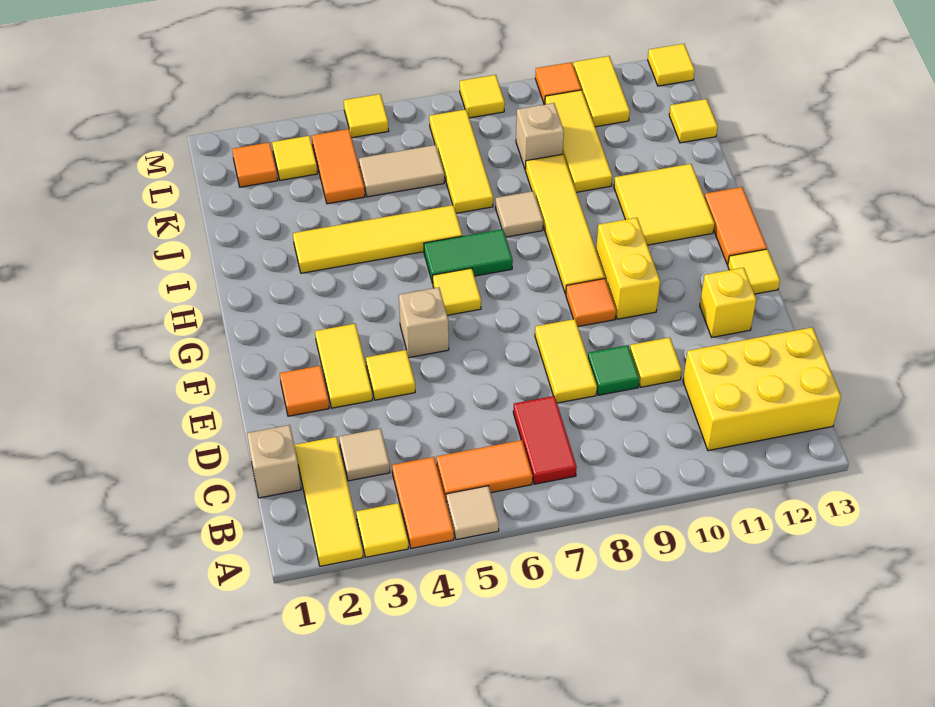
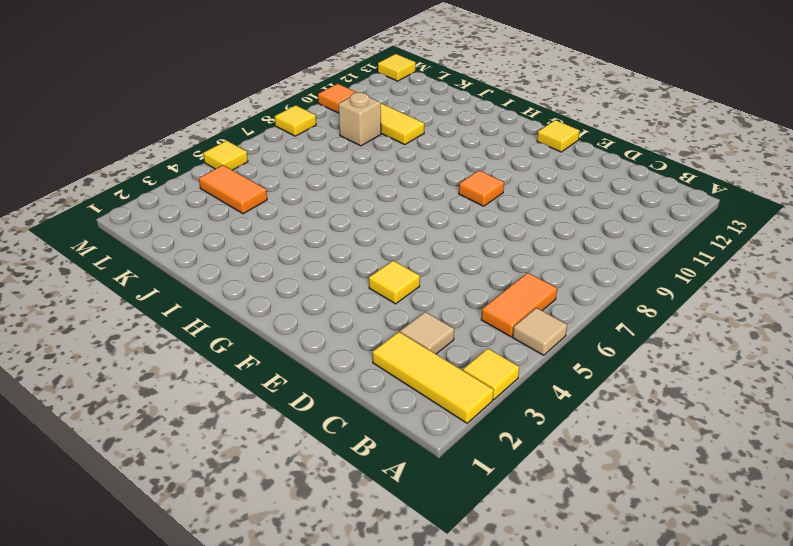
none -> orange tile A4:B4 level 1
none -> red tile B7:C7 level 1
none -> yellow brick B11:C13 level 1
none -> tan brick C1 level 1

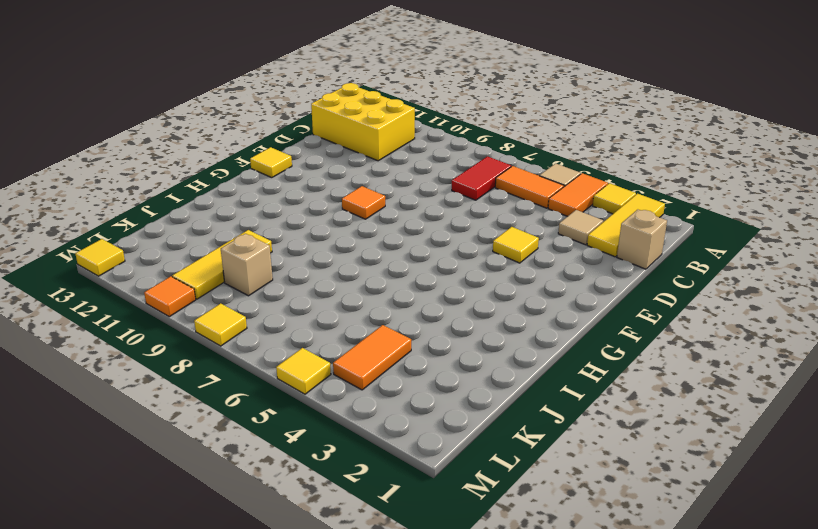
none -> yellow tile D8:E8 level 1
none -> green tile D9 level 1
none -> yellow tile D10 level 1
none -> orange tile E2 level 1

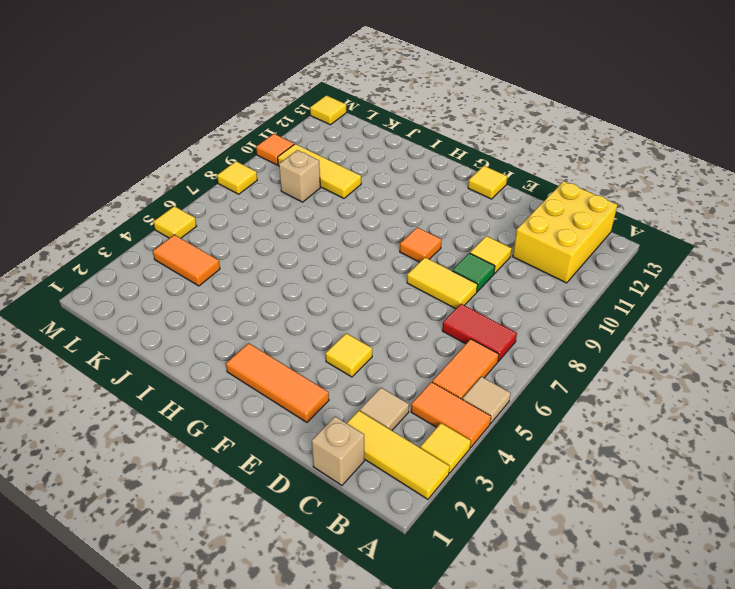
orange tile E2:G2 level 1 -> orange tile E2 level 1
none -> yellow tile E3:F3 level 1
none -> yellow brick E12 level 1
none -> tan brick F5 level 1
none -> yellow brick F10:G10 level 1

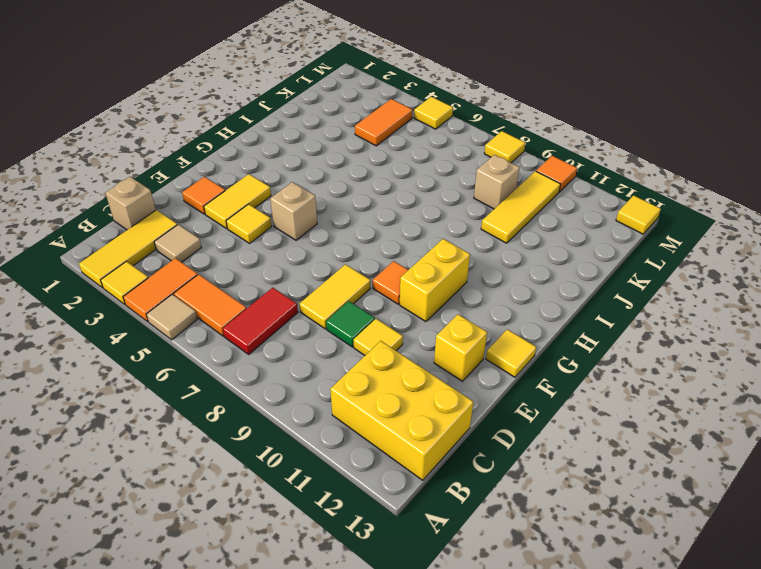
none -> yellow tile G6 level 1
none -> yellow tile G9:J9 level 1
none -> orange tile G13:H13 level 1
none -> green tile H6:H7 level 1

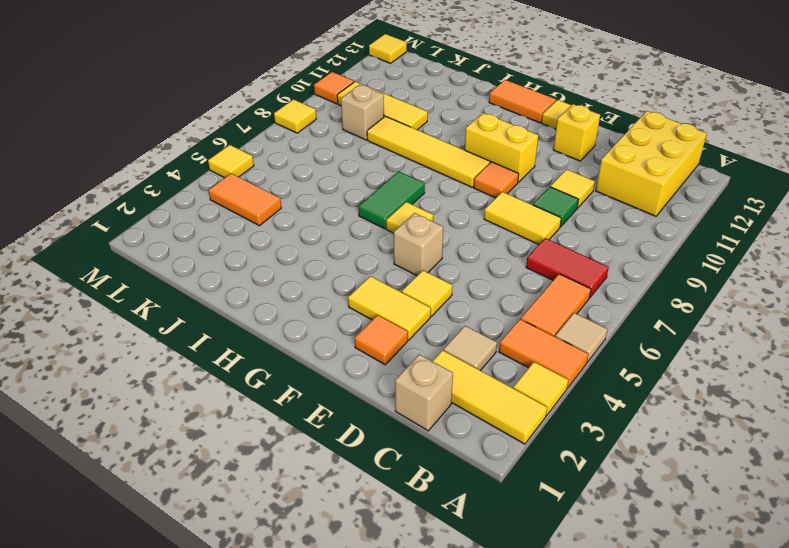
none -> yellow tile H11:I12 level 1
none -> yellow tile I3:I6 level 1
none -> tan tile I8 level 1
none -> yellow tile J7:L7 level 1

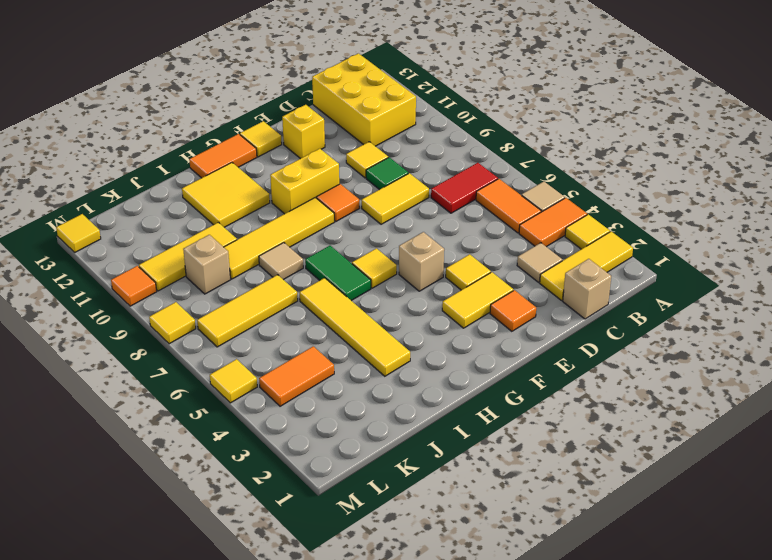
none -> tan tile K5:K6 level 1
none -> yellow tile K13 level 1
none -> orange tile L2 level 1
none -> yellow tile L3 level 1

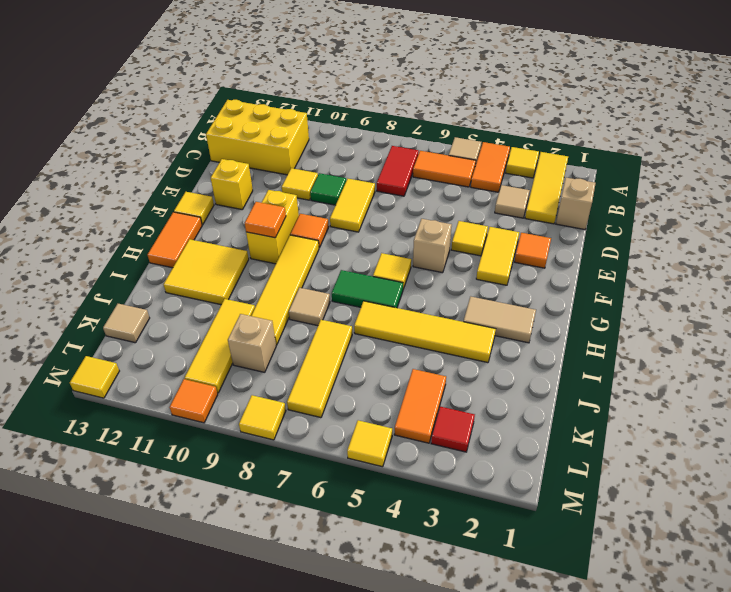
orange tile G10 level 2 -> orange tile L2 level 1
tan tile H2:H3 level 1 -> tan tile K5:K6 level 1
tan tile K13 level 1 -> yellow tile K13 level 1
red tile L3 level 1 -> yellow tile L3 level 1
none -> yellow tile L11:M11 level 1

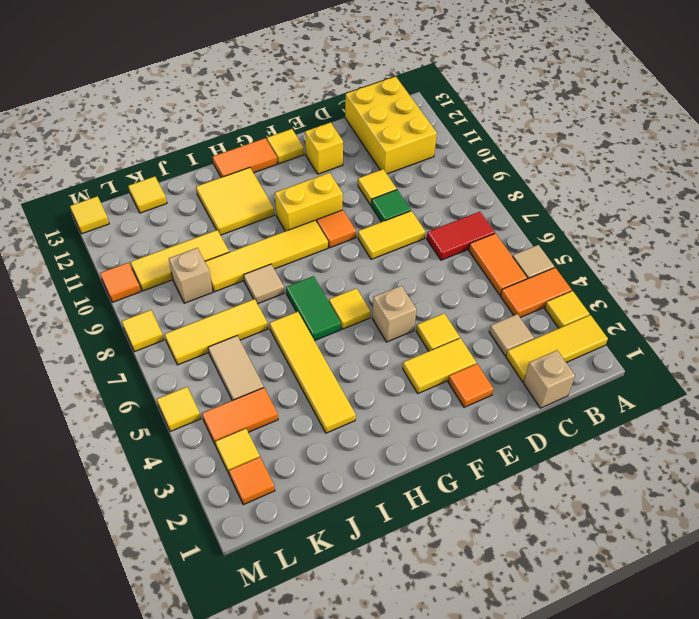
none -> yellow tile L11:M11 level 1

